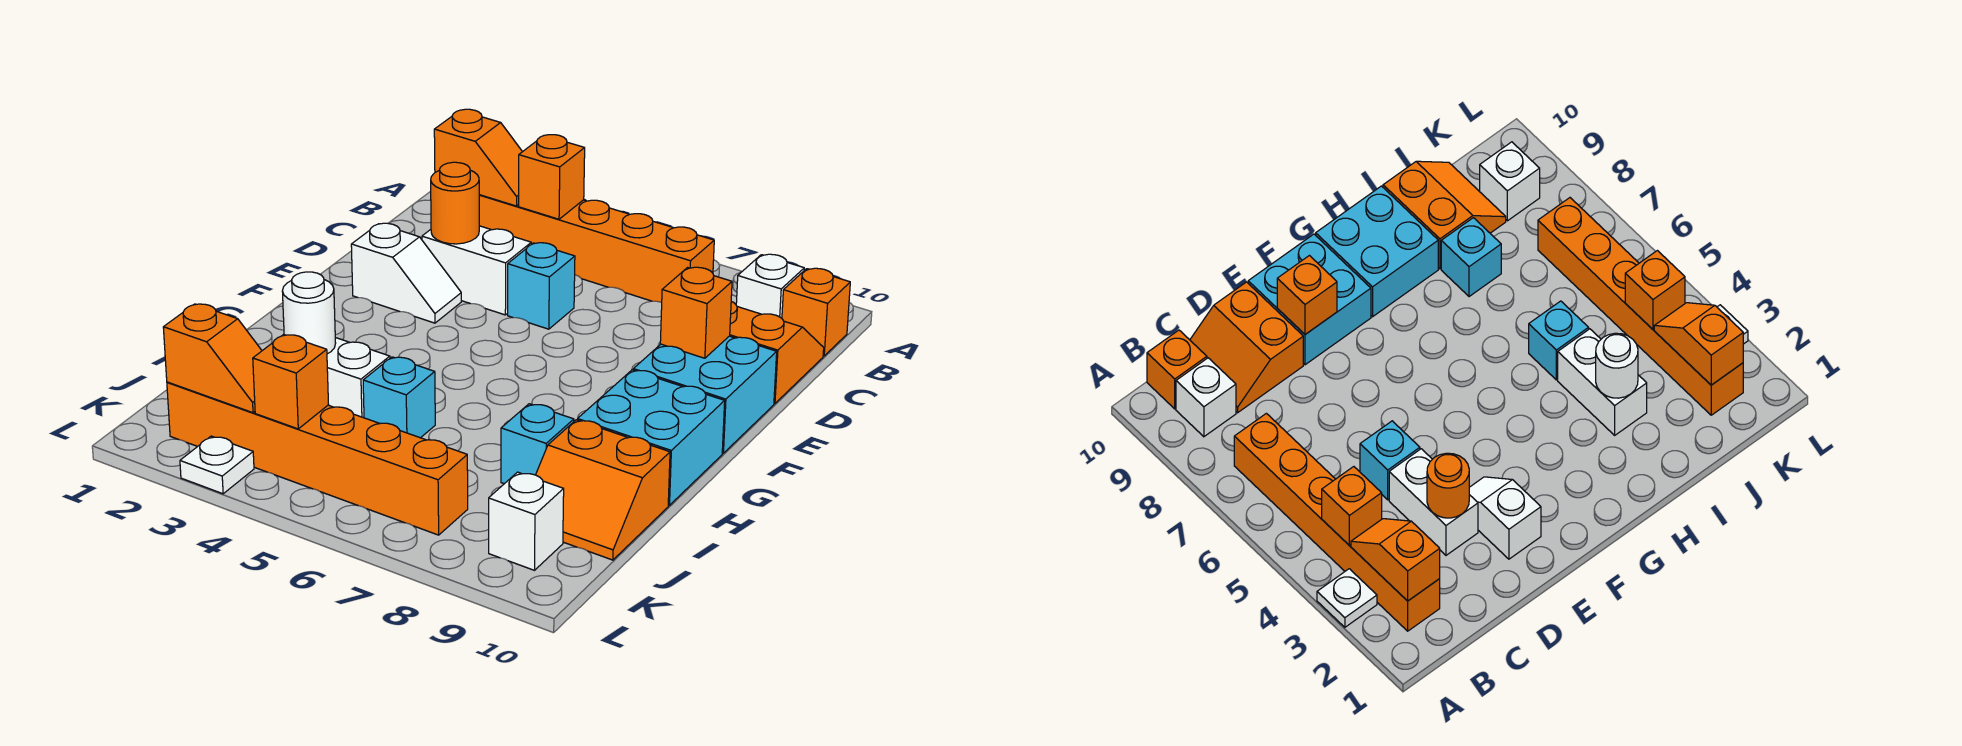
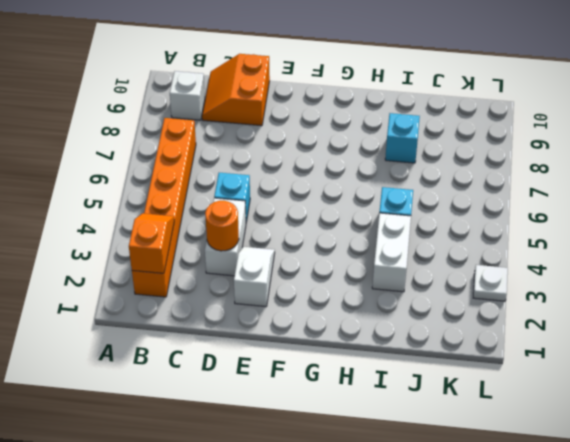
none -> white plate A3 level 1
none -> orange brick B10 level 1
none -> cyan brick E9:F10 level 1

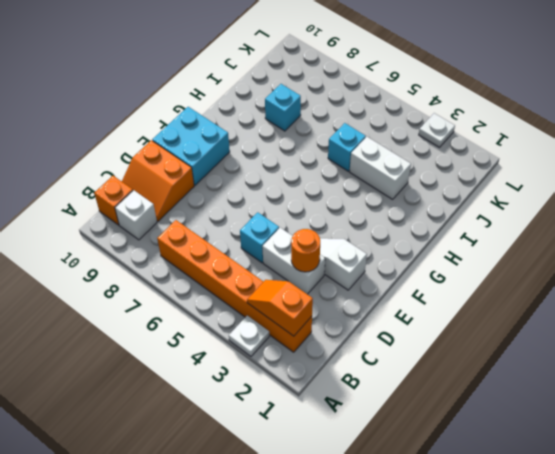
none -> cyan brick G9:H10 level 1
none -> orange slope I9:J10 level 1 top I
none -> orange brick K2:K7 level 1

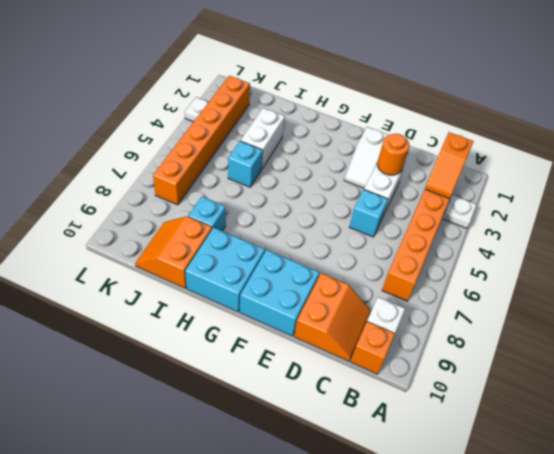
none -> white brick K9 level 1
none -> orange brick B4 level 2
none -> orange brick E9 level 2

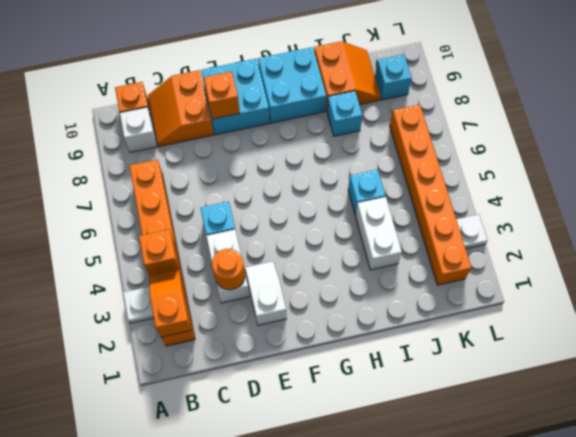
cyan brick K9 level 1 -> white brick K9 level 1
none -> white round brick I3 level 2
none -> orange slope K2:K3 level 2 top 2
none -> orange brick K4 level 2

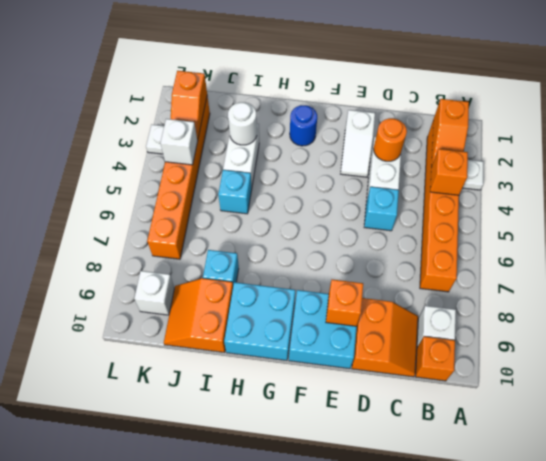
blue round brick G2 level 1 -> none
white brick K4 level 2 -> orange brick K4 level 2

